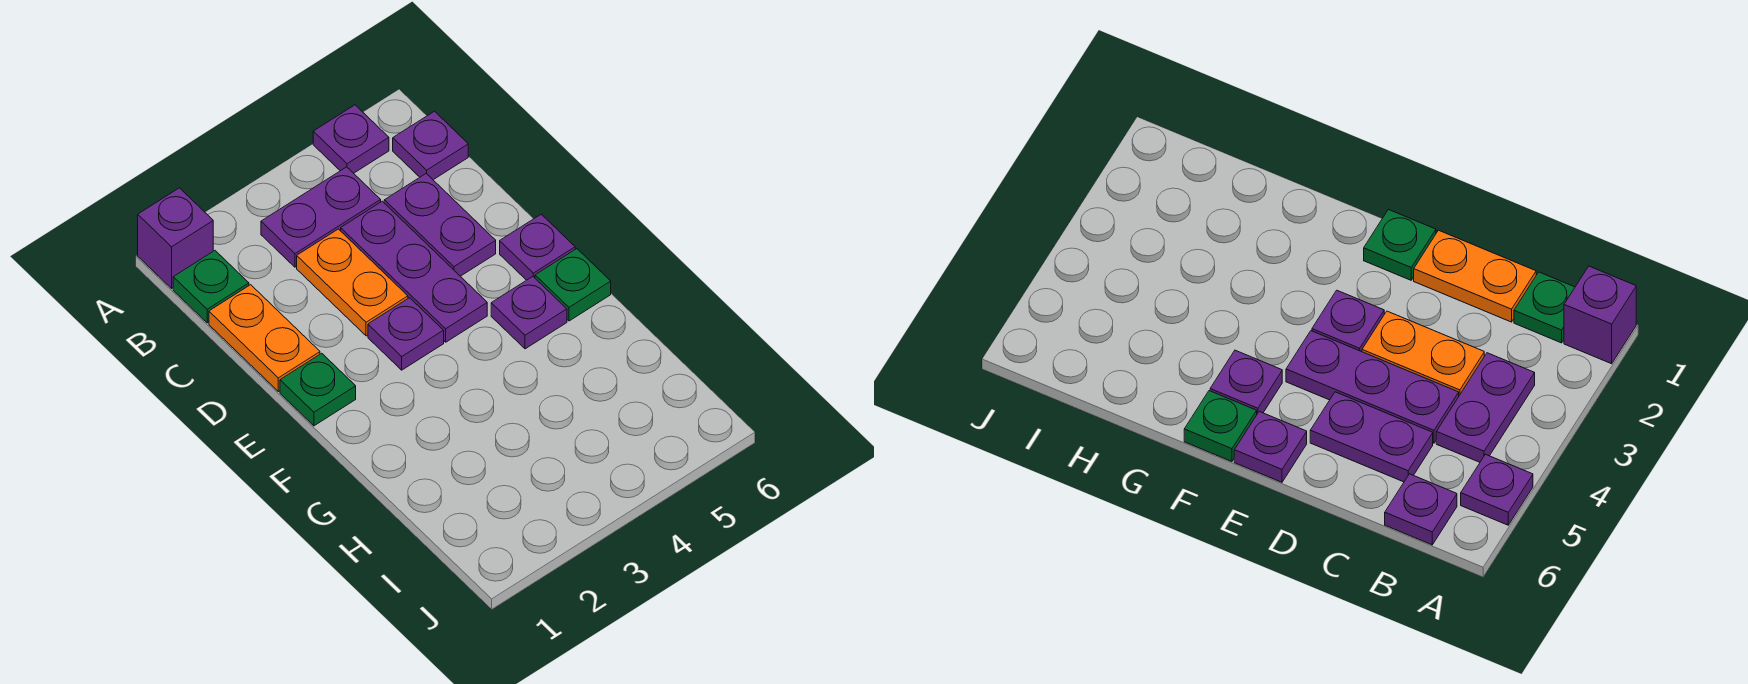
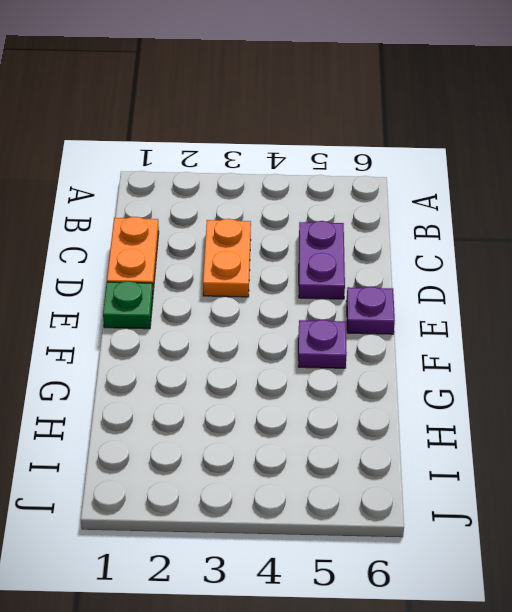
none -> purple brick A1 level 1
none -> purple plate A5 level 1
none -> green plate B1 level 1

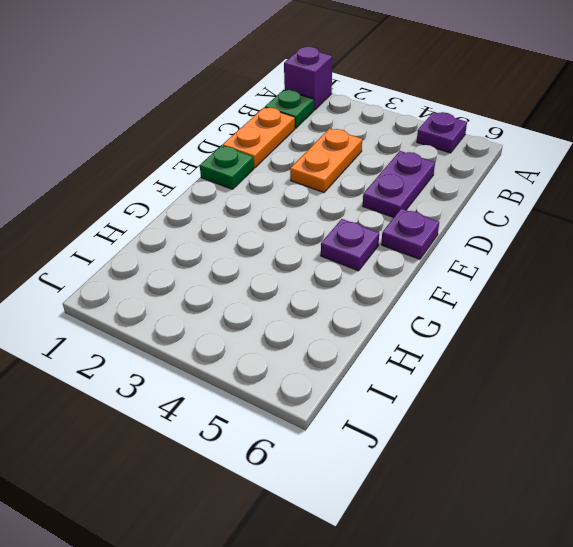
none -> purple plate B3:B4 level 1
none -> purple plate B6 level 1
none -> purple plate C4:E4 level 1

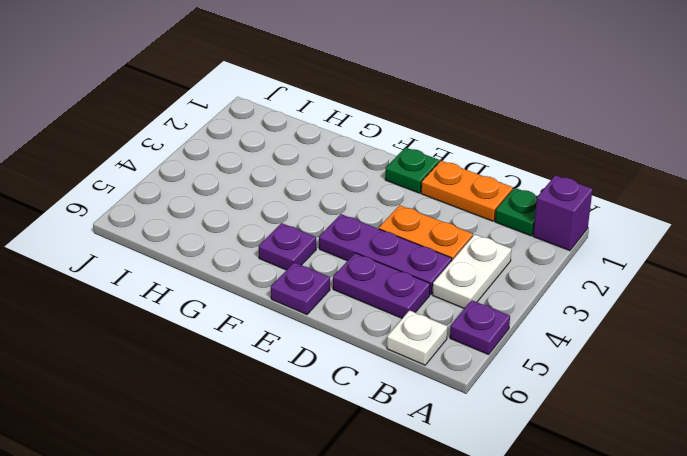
white plate B3:B4 level 1 -> purple plate B3:B4 level 1
white plate B6 level 1 -> purple plate B6 level 1
none -> purple plate E3 level 1
none -> green plate F6 level 1

